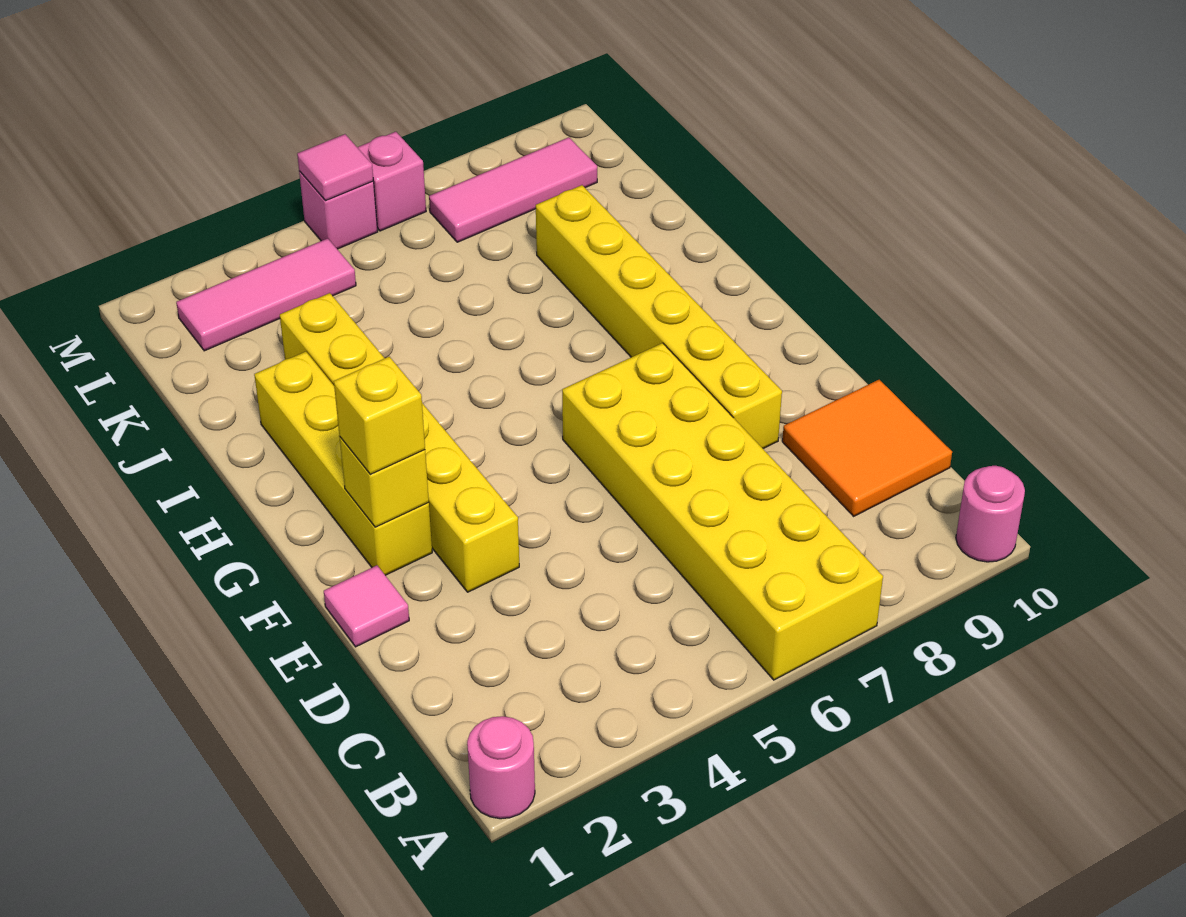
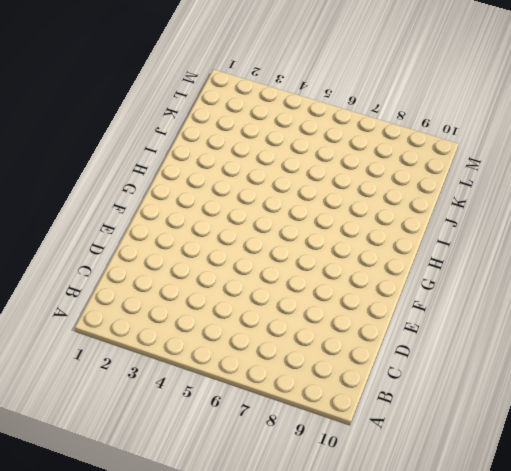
none -> pink round brick A1 level 1
none -> yellow brick A6:F7 level 1
none -> pink round brick A10 level 1

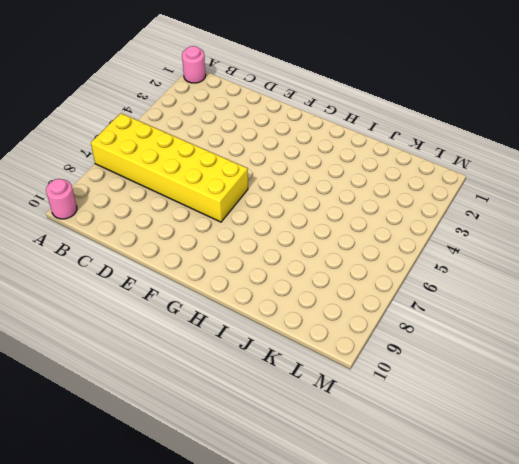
none -> orange tile C9:D10 level 1
none -> pink tile E1 level 1
none -> yellow brick E3:J3 level 1

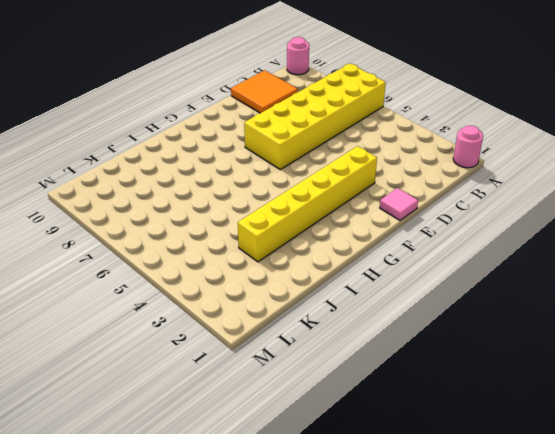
none -> yellow brick E8:J8 level 1
none -> yellow brick F2:I2 level 1
none -> pink tile L2:L4 level 1

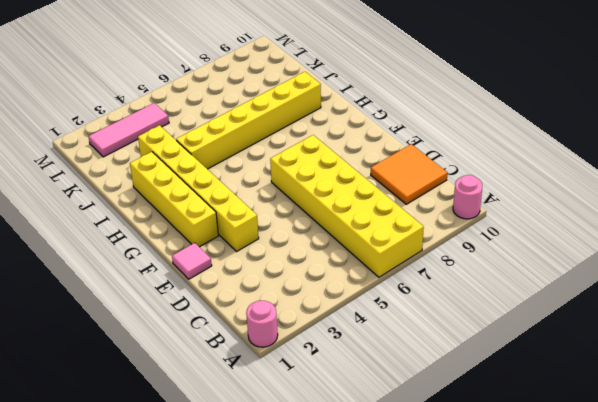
yellow brick I4:I9 level 1 -> yellow brick E8:J8 level 1
none -> pink tile L7:L9 level 1
none -> pink brick M5 level 1
none -> pink brick M6 level 1

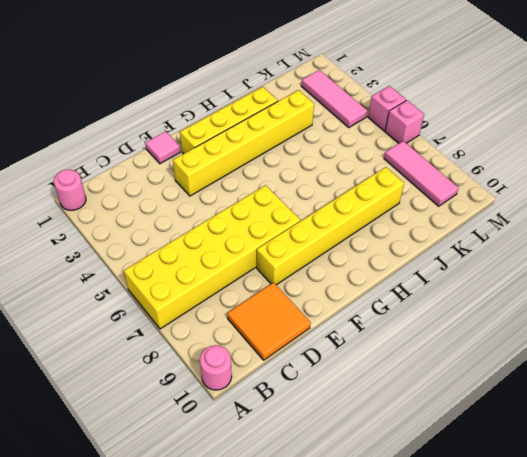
none -> yellow brick F2 level 2
none -> pink tile M5 level 2
none -> yellow brick F2 level 3

